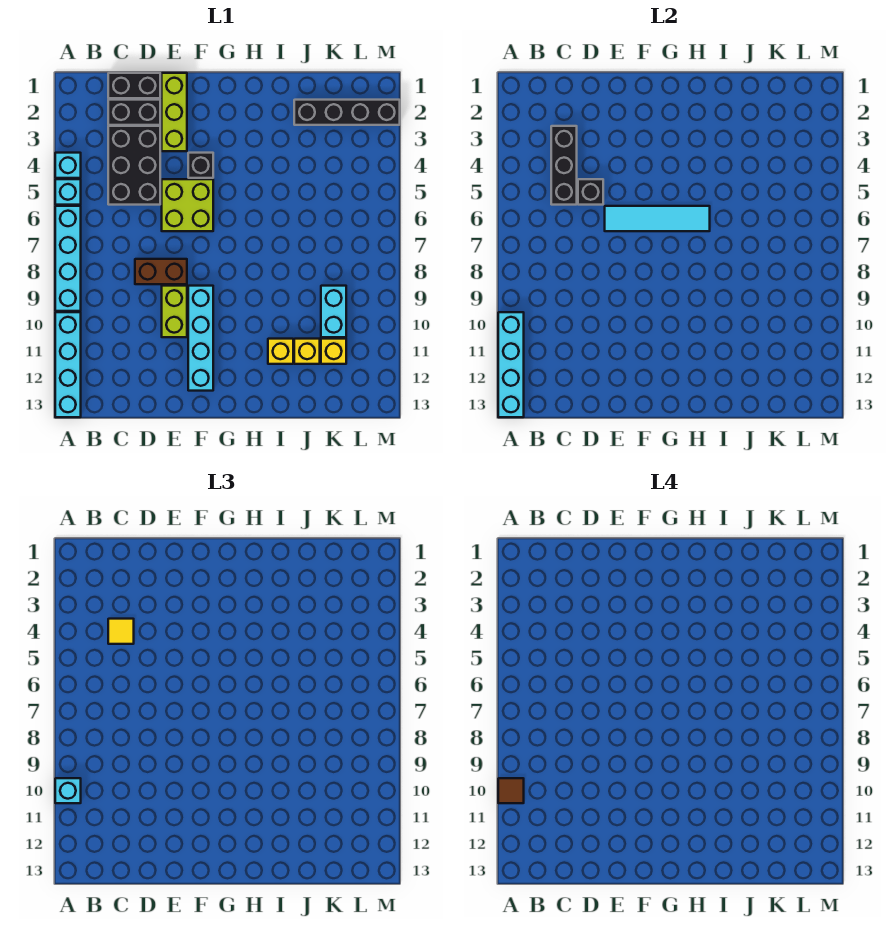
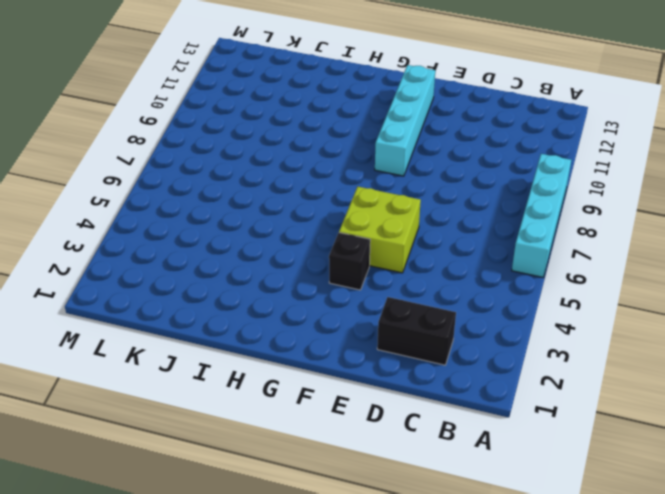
none -> cyan brick A4 level 1
none -> cyan brick A5 level 1
none -> cyan brick A10:A13 level 1

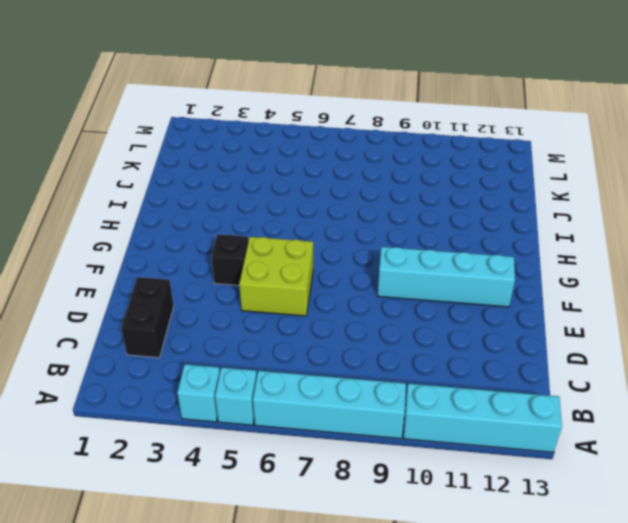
none -> black brick C1:D1 level 1
none -> black brick C3:D5 level 1
none -> brown brick D8:E8 level 1

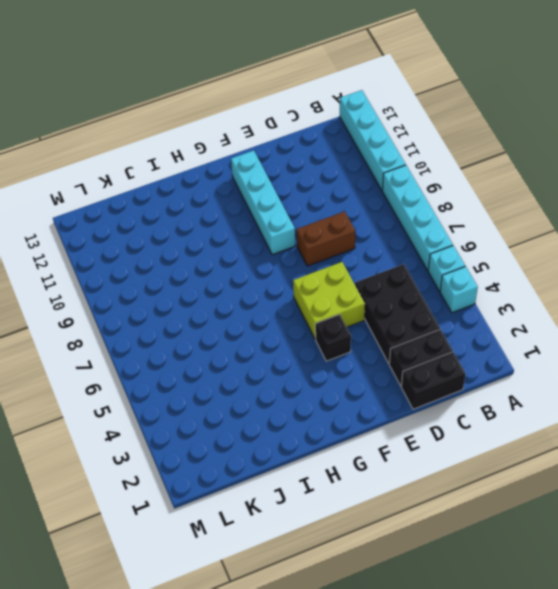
none -> lime brick E1:E3 level 1
none -> lime brick E9:E10 level 1
none -> yellow brick I11 level 1

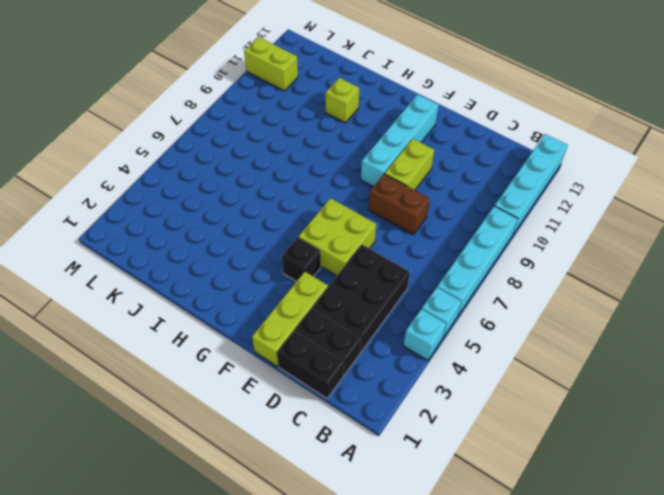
lime brick I11 level 1 -> yellow brick I11 level 1
lime brick L11:M11 level 1 -> none
none -> black brick J2:M2 level 1
none -> yellow brick J11 level 1
none -> cyan brick K9:K10 level 1

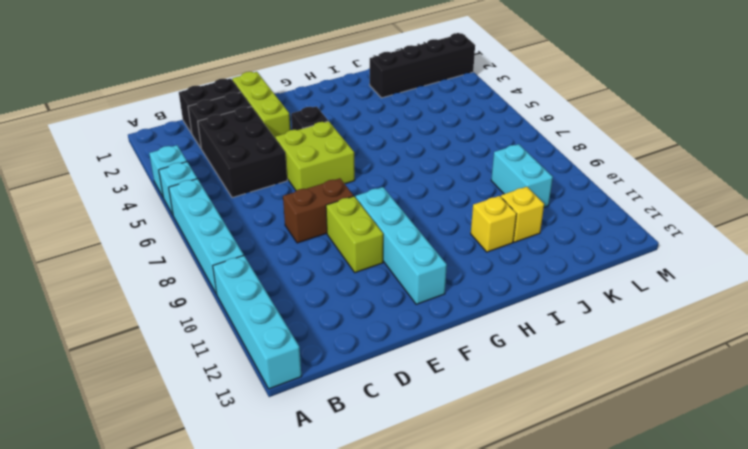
none -> yellow brick K11 level 1
none -> cyan brick A10:A13 level 2
none -> black brick C3:C5 level 2

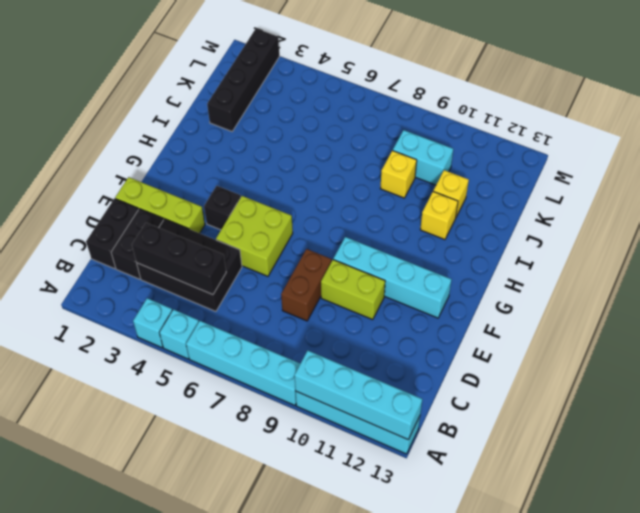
yellow brick J9 level 1 -> yellow brick K11 level 1
none -> black brick D5 level 2
none -> cyan tile E6:H6 level 2
none -> cyan brick A10 level 3

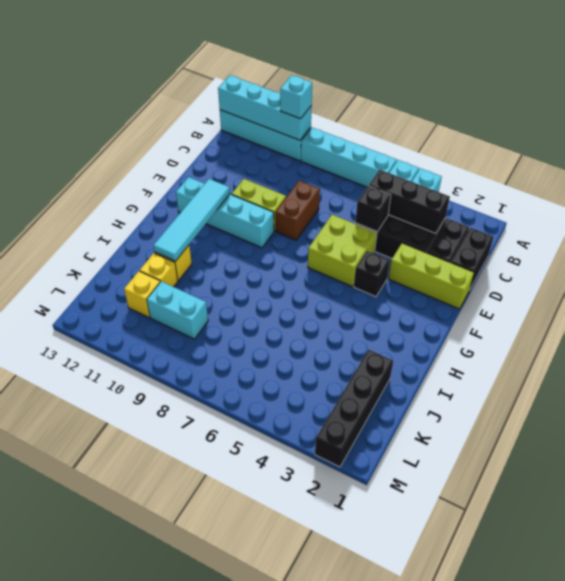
cyan tile F11:I11 level 2 -> cyan tile E6:H6 level 2
none -> yellow tile C4 level 3
none -> brown tile A10 level 4

